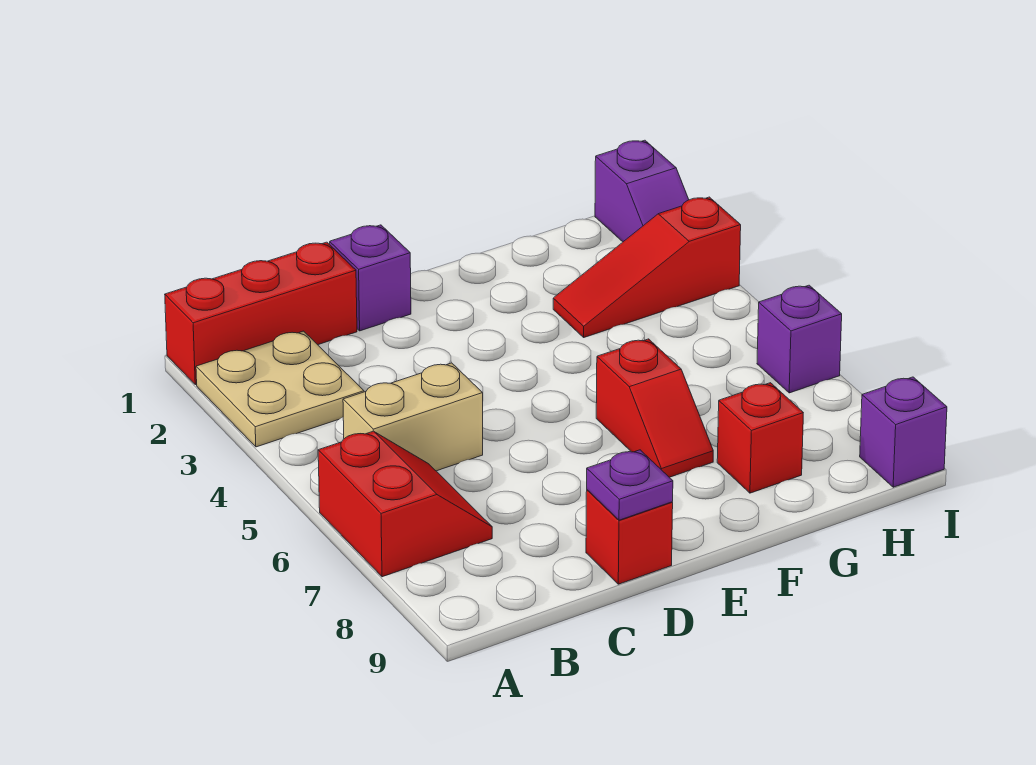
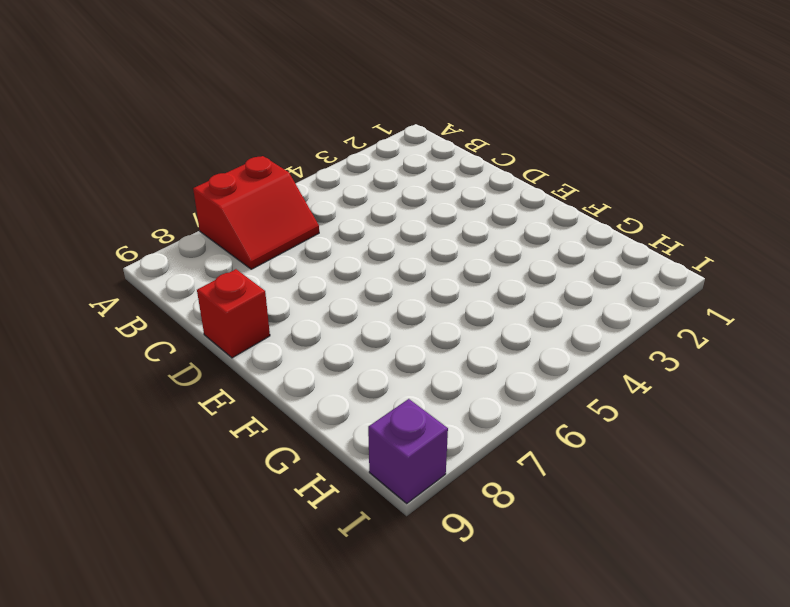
none -> red brick A1:C1 level 1
none -> tan plate A2:B3 level 1
none -> tan brick B5:C5 level 1

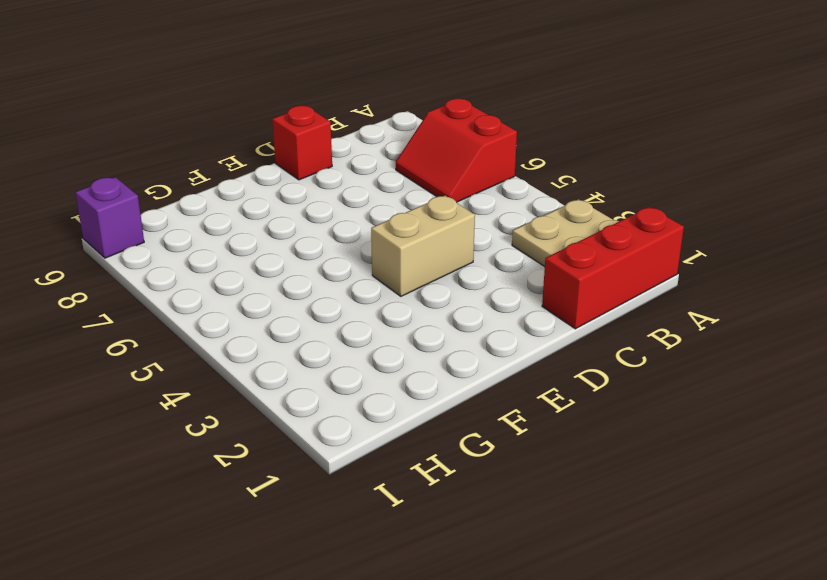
tan brick D4:E4 level 1 -> tan brick B5:C5 level 1
none -> purple brick D1 level 1
none -> red slope F6:F7 level 1 top 6
none -> red slope G3:I3 level 1 top I

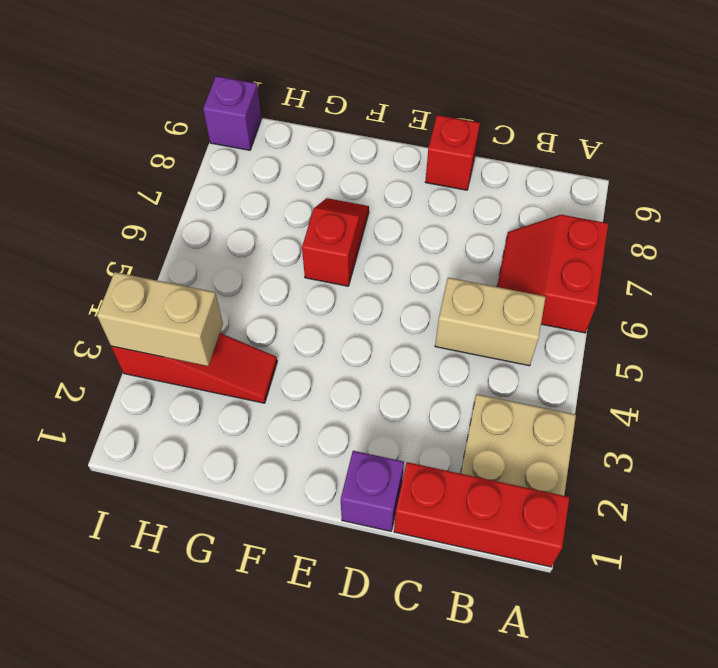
tan brick H3:I3 level 2 -> none
none -> red brick G8 level 1
none -> purple slope I1:I2 level 1 top 1
none -> purple brick I6 level 1

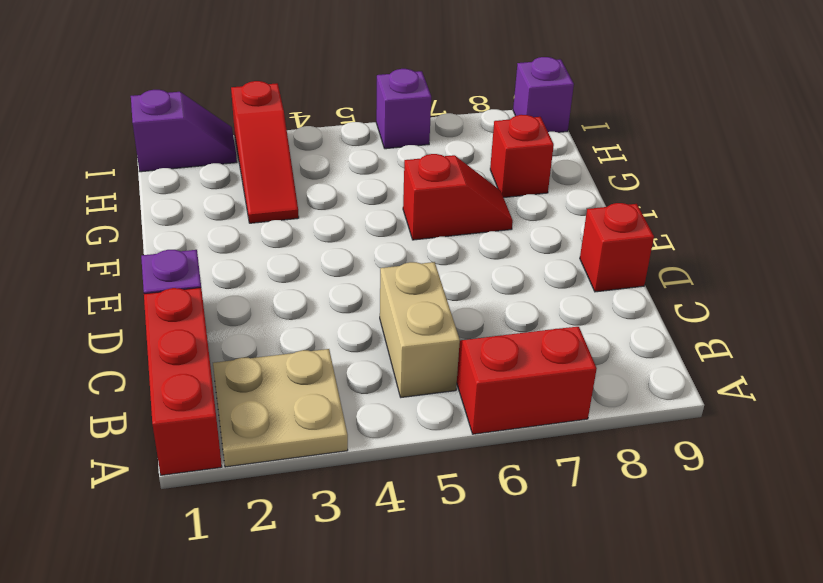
none -> purple plate D9 level 2

